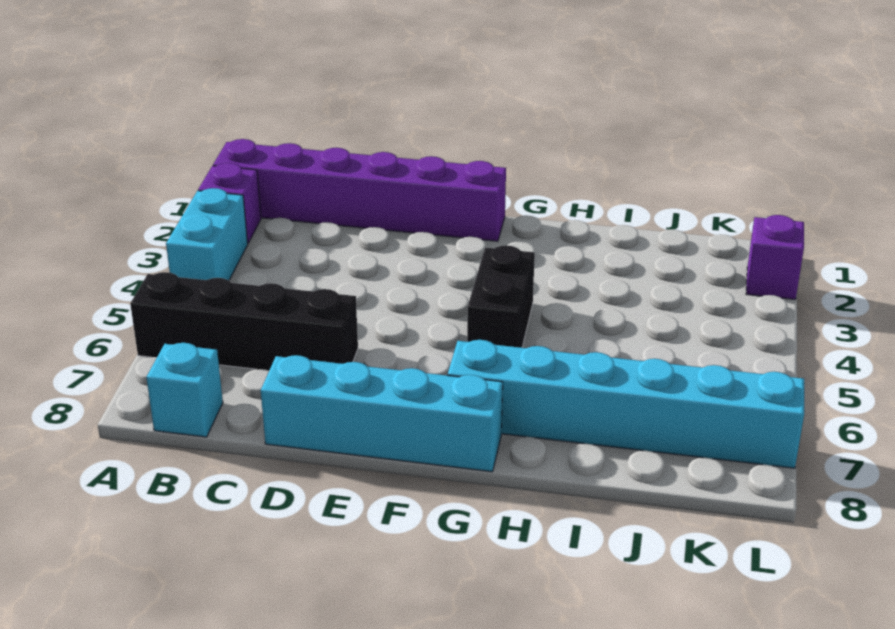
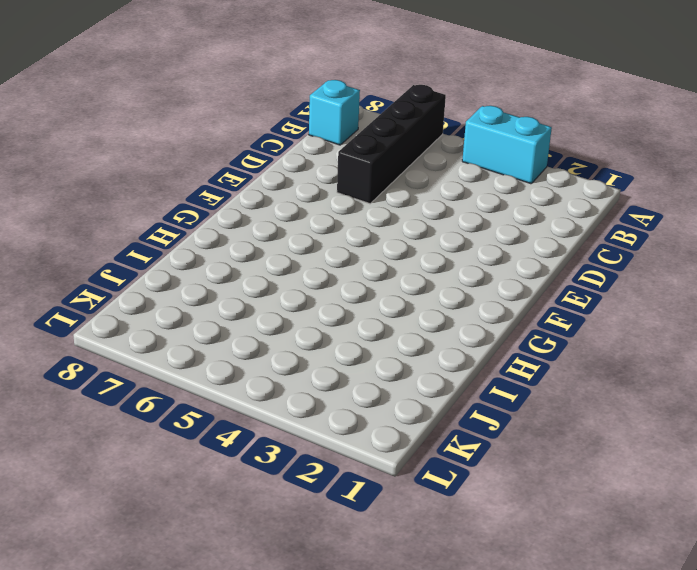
none -> purple brick A1:F1 level 1
none -> purple brick A2 level 1

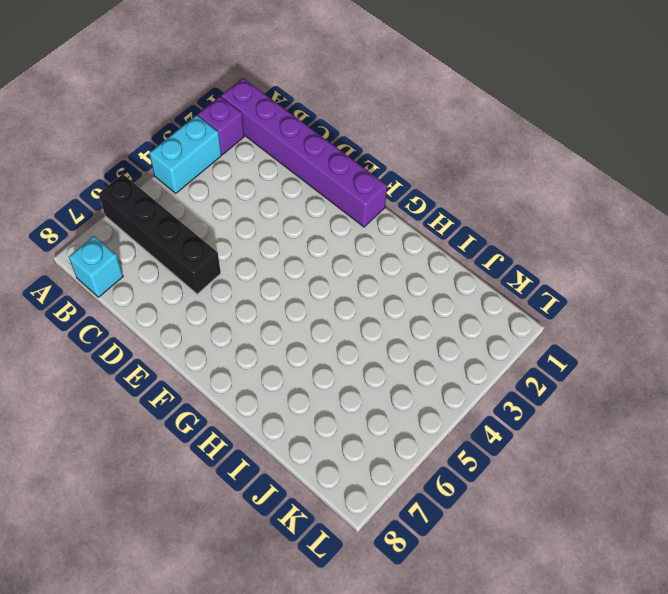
none -> cyan brick D8:G8 level 1
none -> black brick G4:G5 level 1

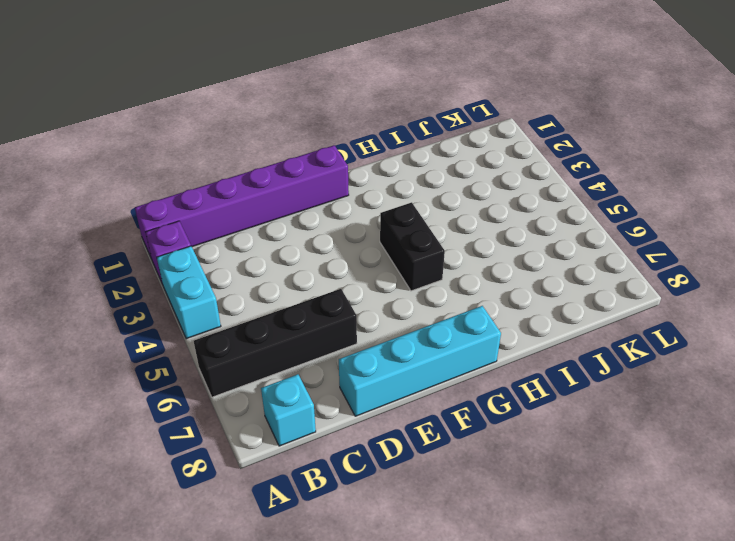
none -> cyan brick G7:L7 level 1
none -> purple brick L2 level 1

